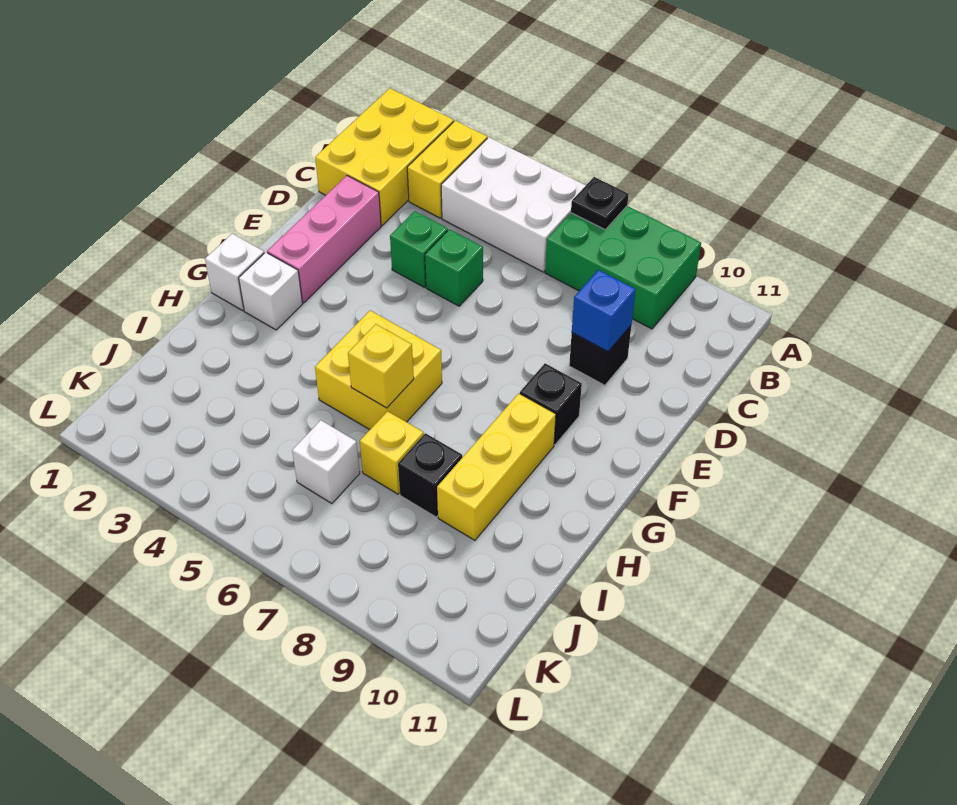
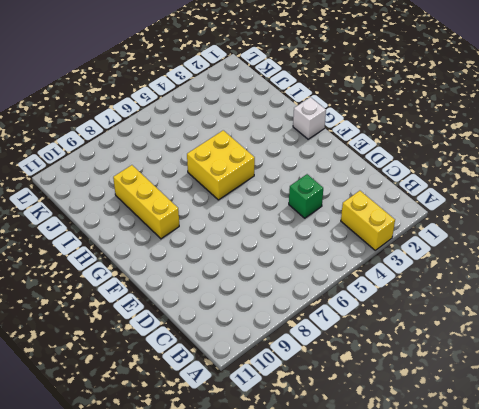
none -> yellow brick A1:C2 level 1
none -> white brick A4:B6 level 1
none -> green brick A7:B9 level 1

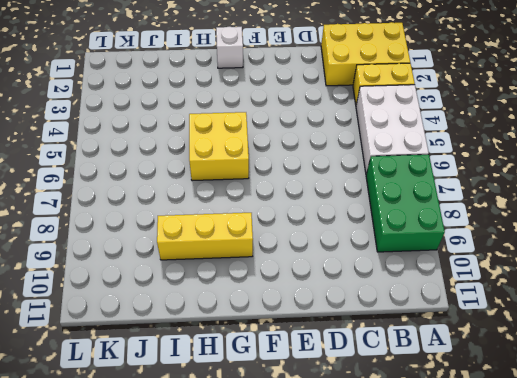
none -> pink brick D2:F2 level 1
none -> green brick D4 level 1
none -> green brick D5 level 1

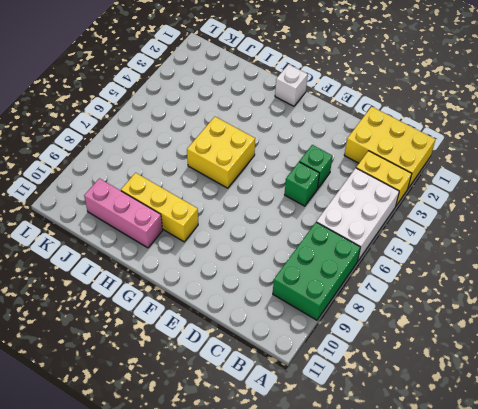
pink brick H10:J10 level 1 -> pink brick D2:F2 level 1
none -> black brick D9 level 1
none -> black brick F9 level 1
none -> white brick G2 level 1

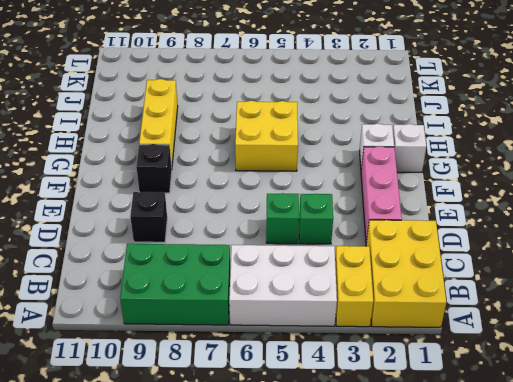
none -> yellow brick I7 level 1
none -> black brick I8 level 1
none -> white brick J6 level 1

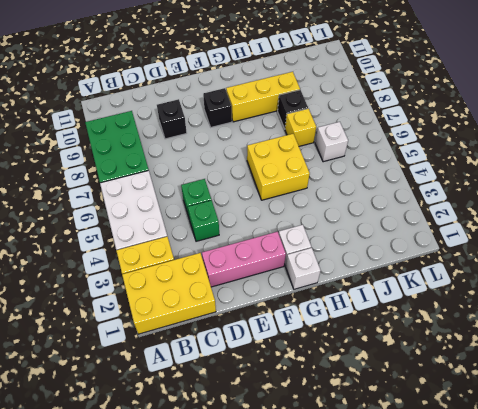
none -> black plate A7 level 2
none -> blue brick D9 level 2
none -> yellow brick H6 level 2

